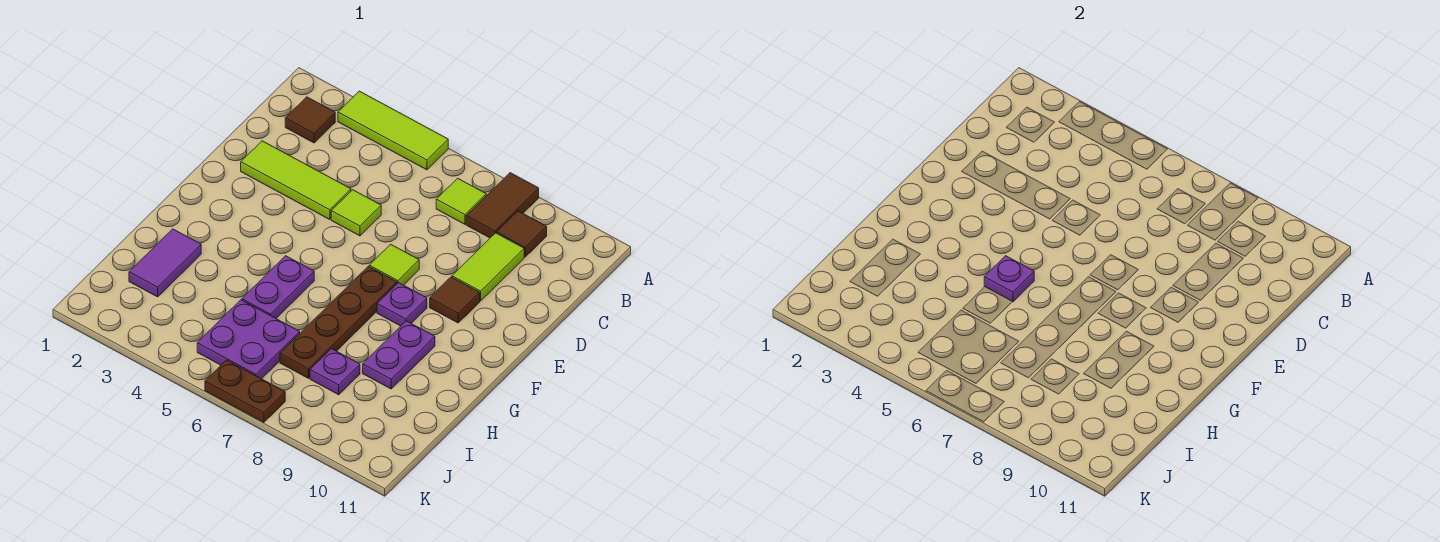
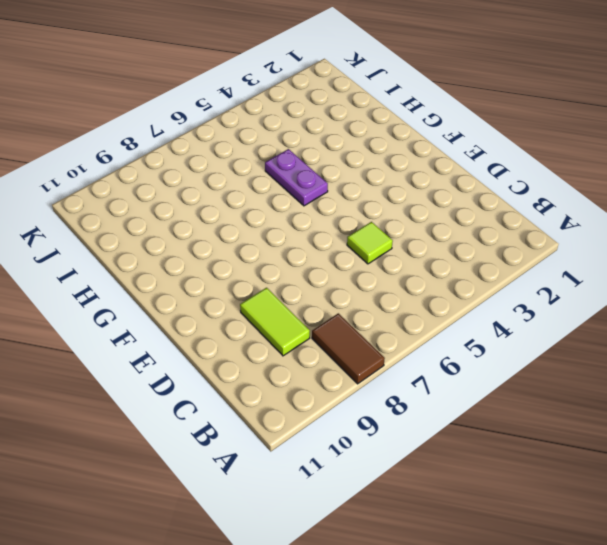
none -> lime tile A3:A5 level 1
none -> brown tile B2 level 1
none -> lime tile B7 level 1

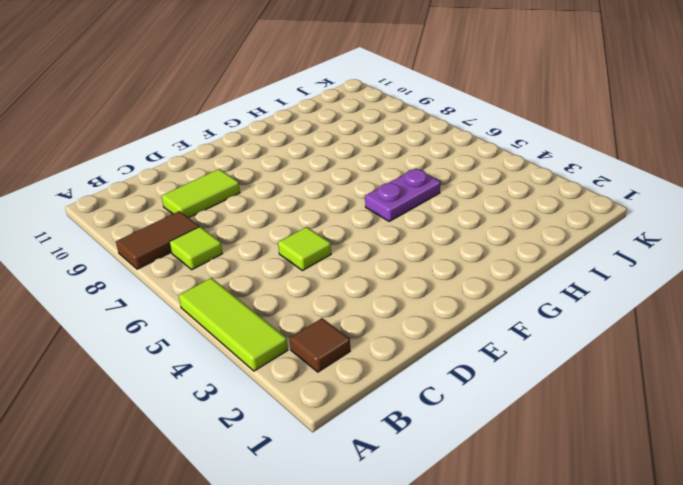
none -> brown tile B9 level 1
none -> lime tile D2:D4 level 1
none -> lime tile E7 level 1

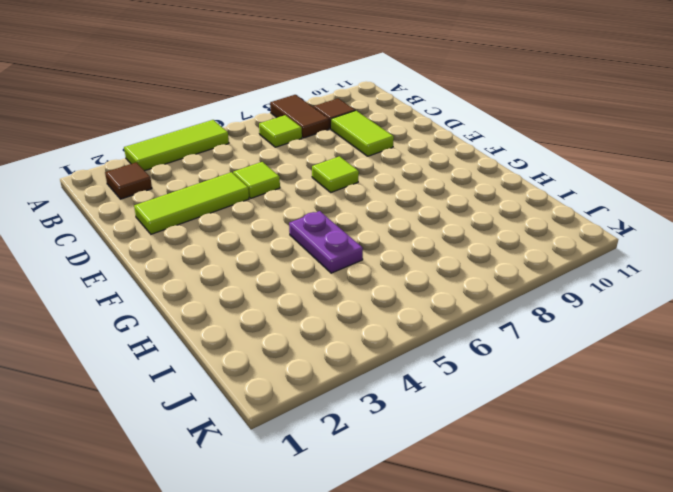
none -> brown tile E9 level 1
none -> brown plate F7:I7 level 1
none -> purple plate F8 level 1

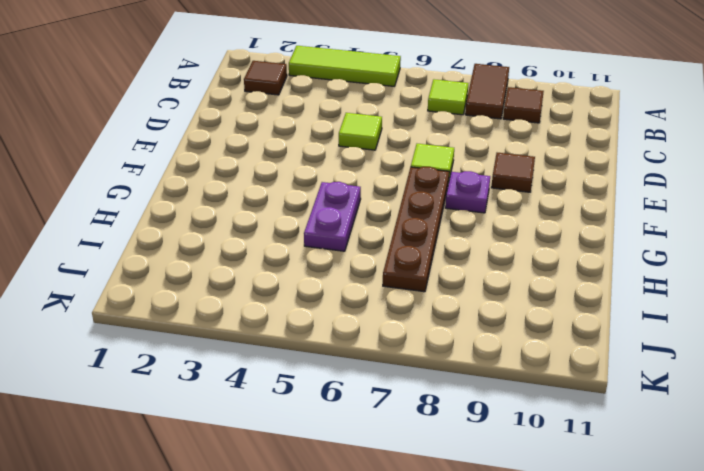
none -> lime tile C9:D9 level 1
none -> lime tile D2:D4 level 1
none -> purple plate G9:H9 level 1

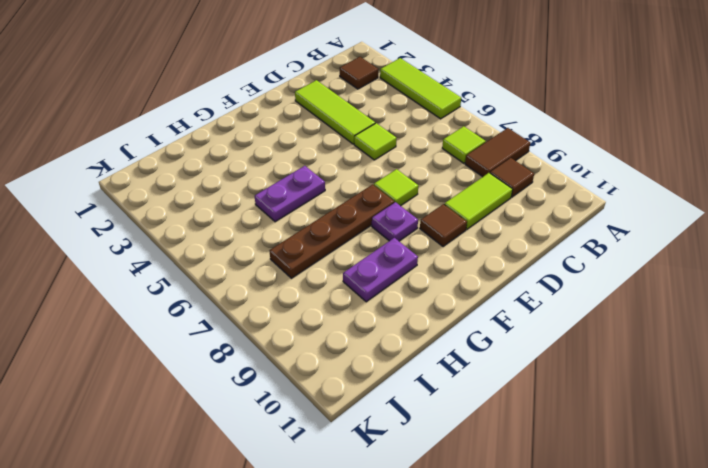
none -> purple tile H2:I2 level 1
none -> purple plate I5:J6 level 1
none -> purple plate I8 level 1

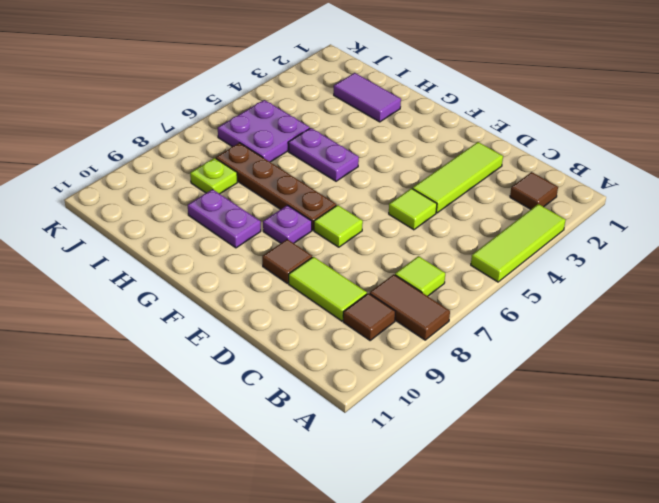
lime plate I8 level 1 -> purple plate I8 level 1
none -> brown plate K6:K7 level 1
none -> purple plate G5 level 2

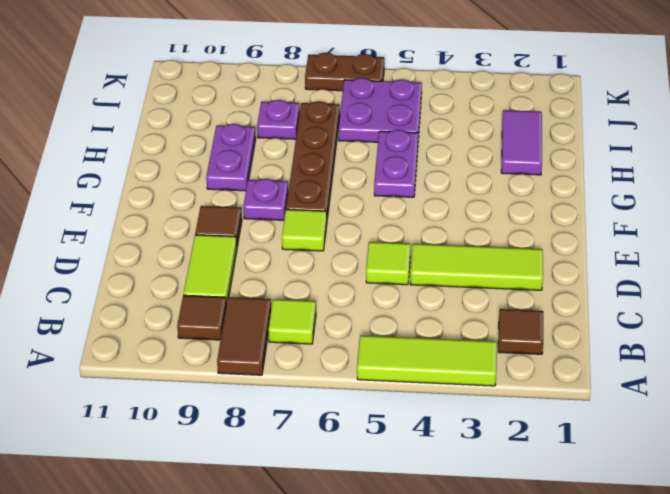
none -> purple plate G5 level 2

